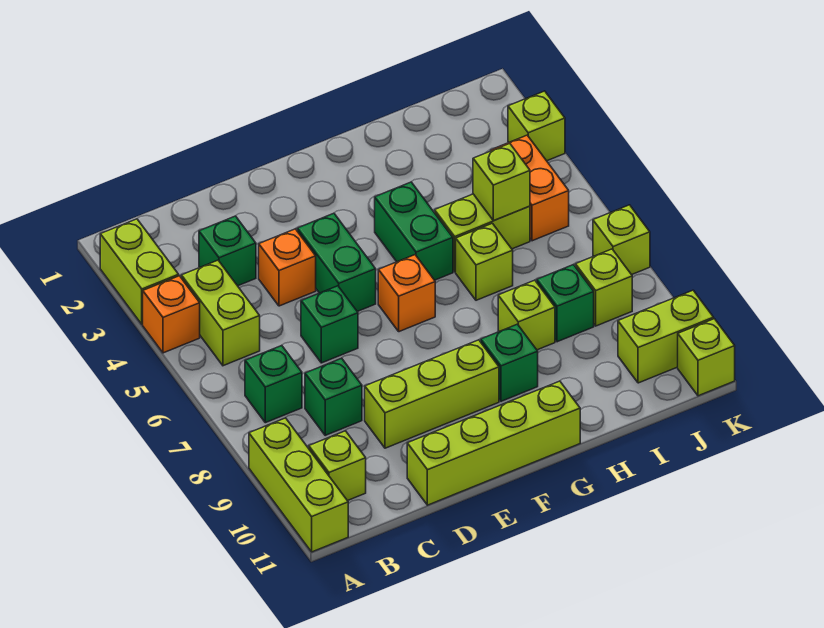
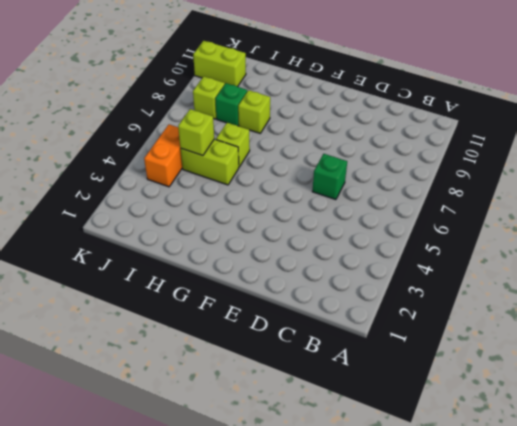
none -> lime brick A2:A3 level 1
none -> orange brick A4 level 1
none -> lime brick A9:A11 level 1

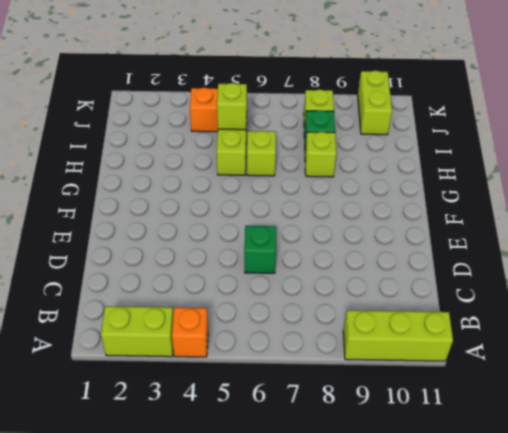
none -> lime brick B4:B5 level 1
none -> green brick B7 level 1
none -> lime brick B10 level 1

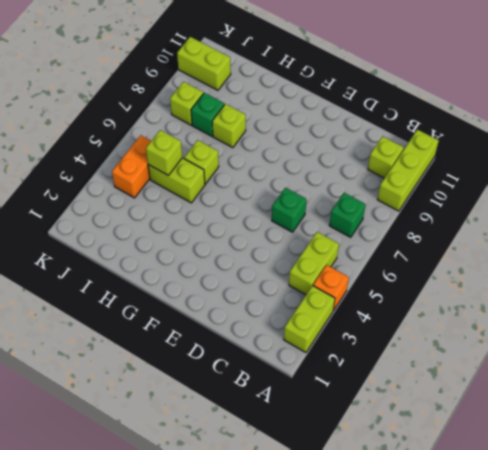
none -> green brick C3 level 1
none -> green brick C8 level 1
none -> orange brick D4 level 1

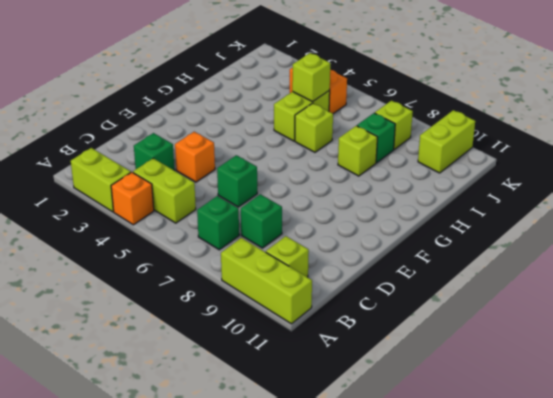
none -> lime brick D9:F9 level 1
none -> lime brick D11:G11 level 1
none -> green brick E4:E5 level 1

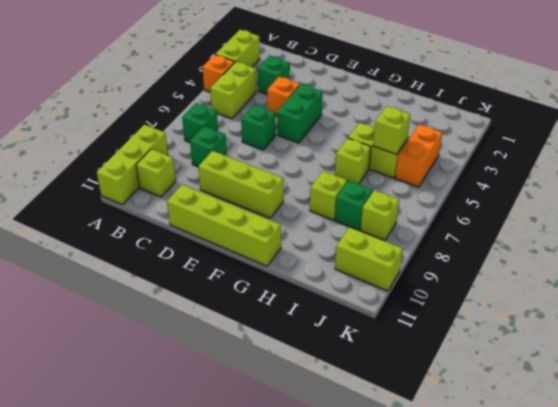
none -> orange brick F6 level 1
none -> green brick G4:G5 level 1
none -> green brick G9 level 1

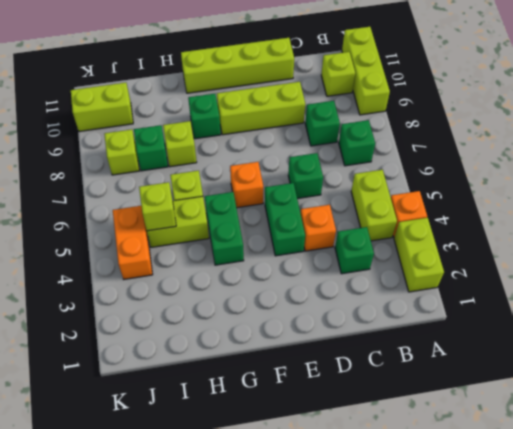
none -> lime brick K3 level 1
none -> lime brick K7 level 1
none -> lime brick K11 level 1

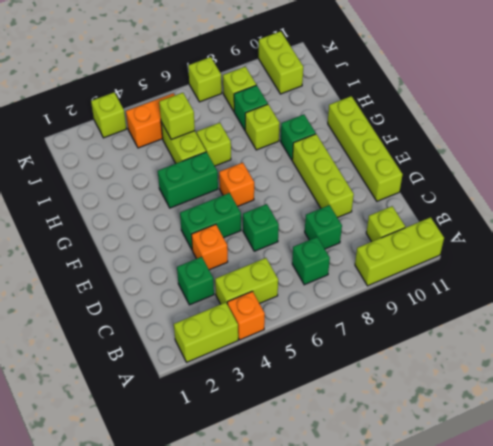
none -> lime brick K11 level 1

